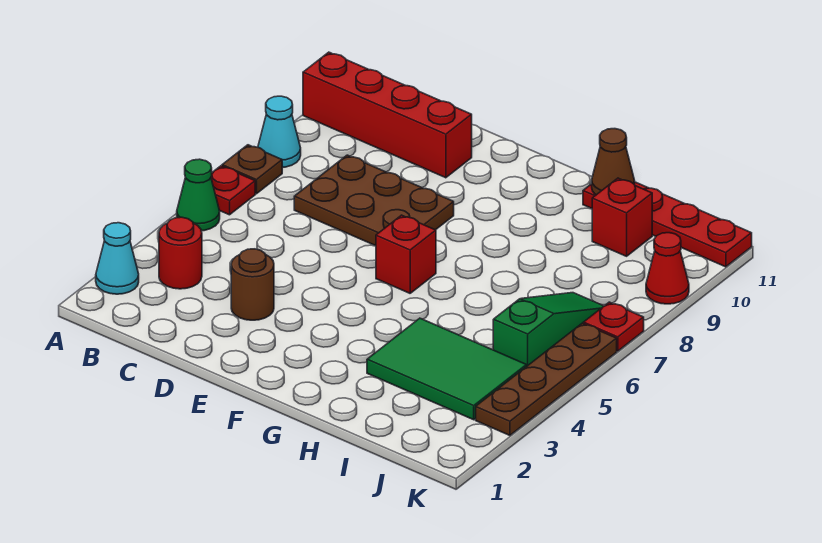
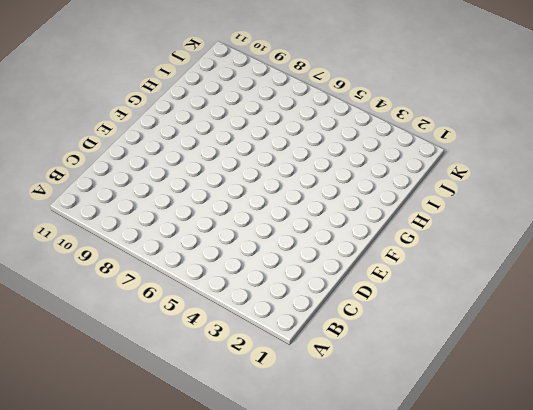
none -> cyan cone A2 level 1
none -> green cone A5 level 1
none -> red plate A6 level 1

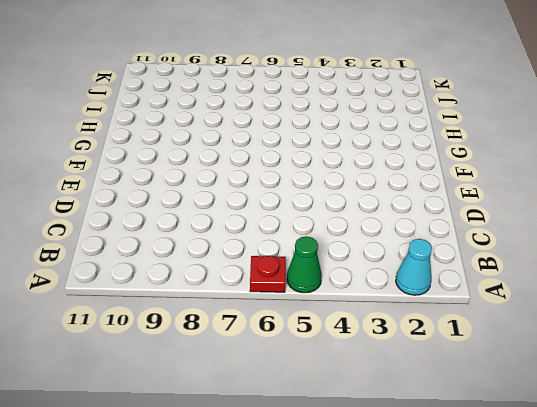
none -> brown plate A7 level 1
none -> cyan cone A8 level 1
none -> red brick A10:D10 level 1

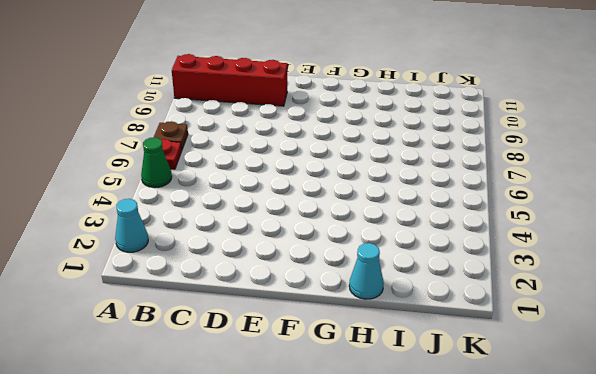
cyan cone H1 level 1 -> cyan cone A8 level 1
none -> red round brick B3 level 1
none -> brown plate C7:E8 level 1
none -> brown round brick D3 level 1

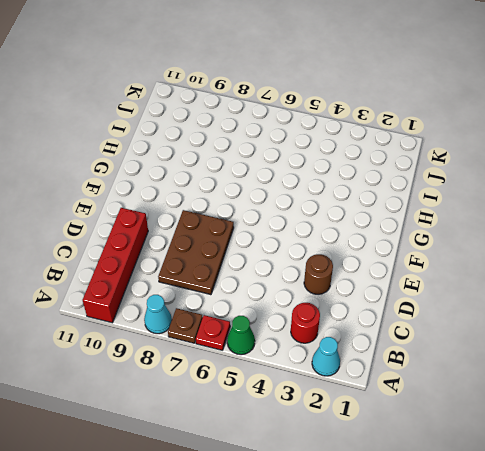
none -> red brick F6 level 1
none -> green tile H3:J4 level 1
none -> red plate H11:K11 level 1

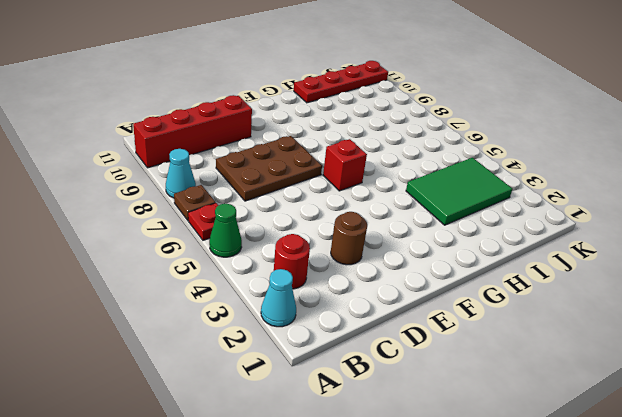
none -> red brick I10 level 1
none -> green slope J5:J7 level 1 top 5
none -> brown plate K3:K6 level 1

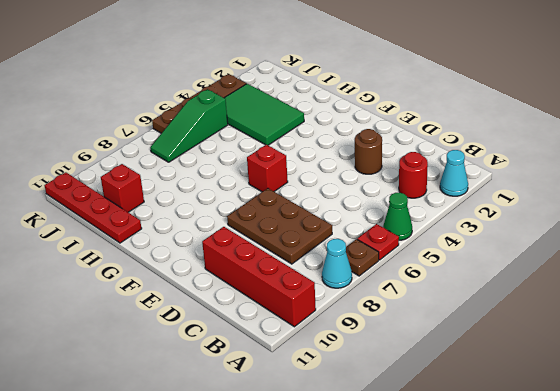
none -> red plate K7 level 1
none -> red cone K9 level 1
none -> brown cone H11 level 2

